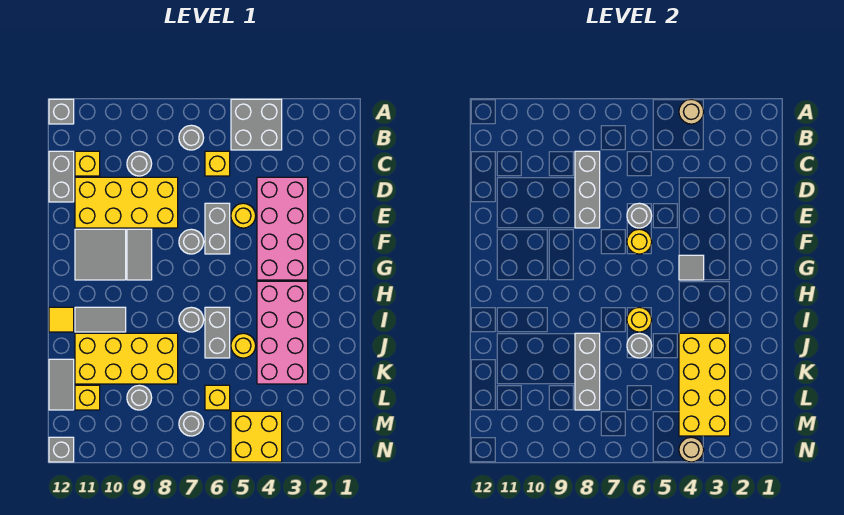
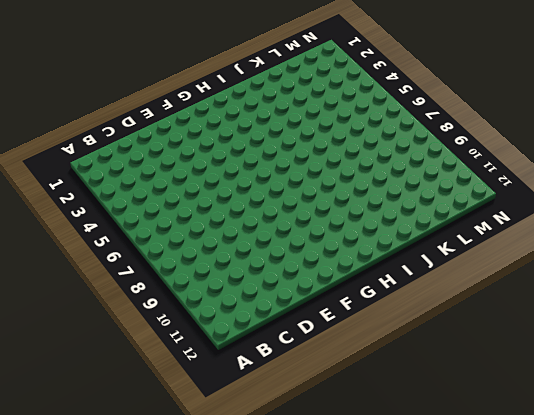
none -> grey brick A4:B5 level 1
none -> grey brick A12 level 1
none -> grey round brick B7 level 1
none -> yellow brick C6 level 1

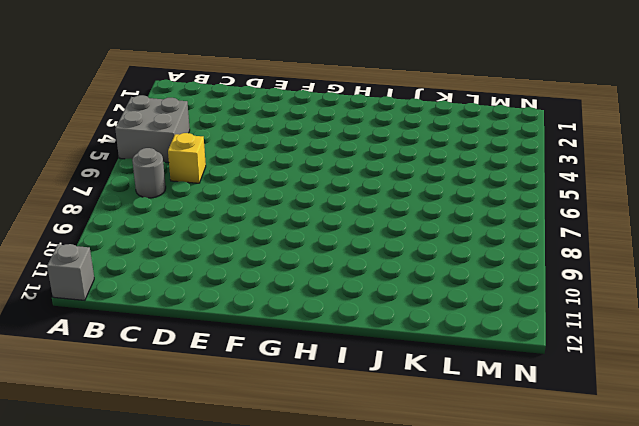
none -> grey round brick C9 level 1
none -> yellow brick C11 level 1
none -> grey brick C12:D12 level 1
none -> pink brick D3:G4 level 1

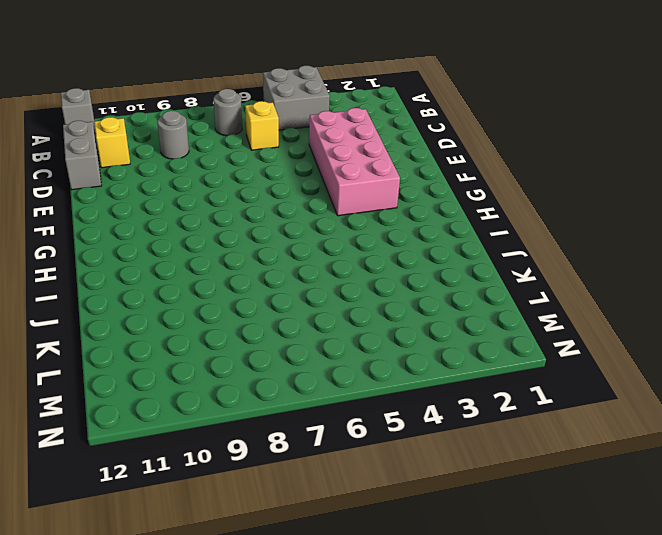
none -> yellow brick D8:E11 level 1
none -> yellow round brick E5 level 1
none -> grey brick E6:F6 level 1
none -> grey round brick F7 level 1

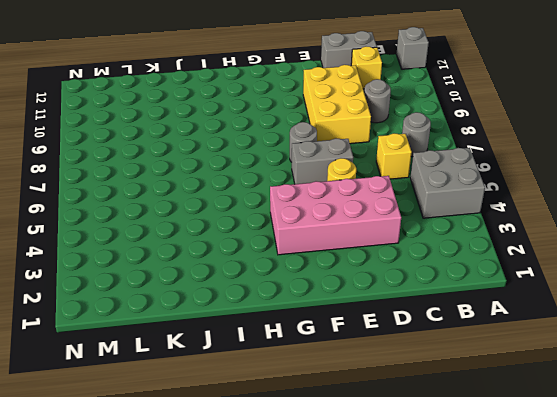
yellow brick D8:E10 level 1 -> yellow brick D8:E11 level 1
none -> grey tile F9:G9 level 1
none -> grey tile F10:G11 level 1
none -> pink brick H3:K4 level 1
none -> grey brick I6:J6 level 1

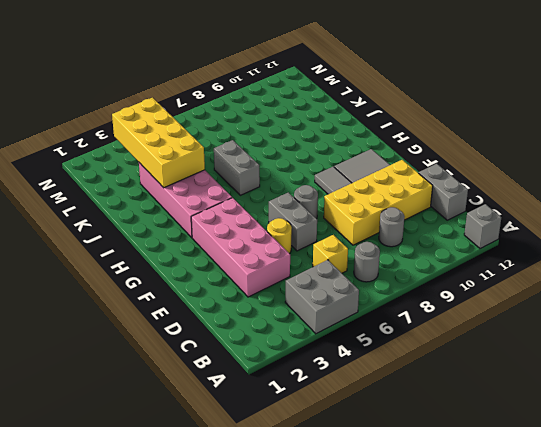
none -> yellow brick C11 level 1
none -> grey round brick I7 level 1
none -> grey tile I10:I11 level 1
none -> yellow tile I12 level 1

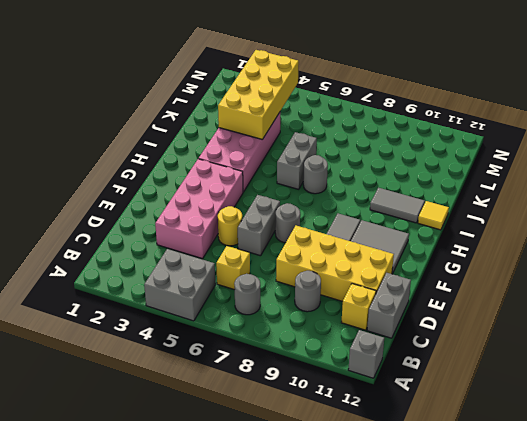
none -> yellow round brick J5 level 1
none -> yellow brick J8:K11 level 1
none -> grey tile K12:L12 level 1
none -> yellow brick L6 level 1

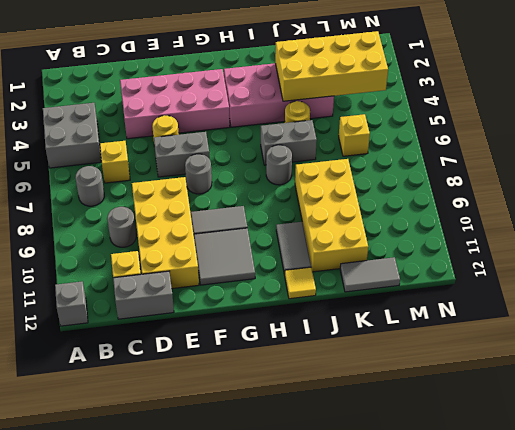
none -> grey round brick L9 level 1
none -> yellow brick L11 level 1
none -> yellow brick M4:N5 level 1
none -> grey round brick M7 level 1

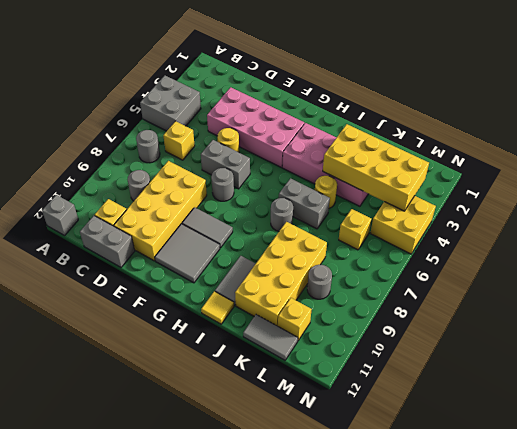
none -> grey round brick M7 level 1
none -> grey brick N12 level 1
none -> tan round brick A4 level 2
none -> grey brick C8:E8 level 2

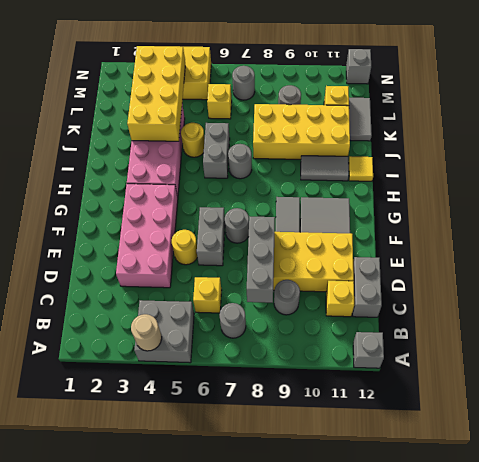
none -> grey round brick E6 level 2
none -> yellow round brick F6 level 2
none -> grey tile G4 level 2
none -> yellow round brick I6 level 2

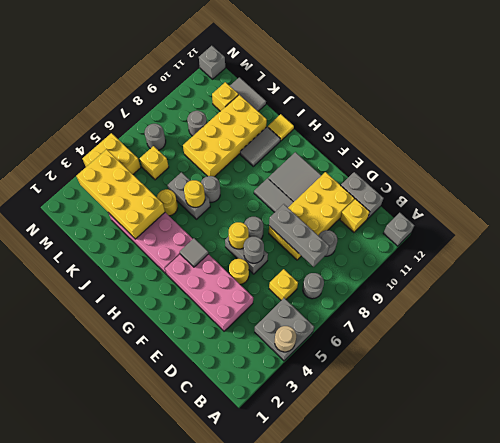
none -> grey round brick J6 level 2
none -> grey brick J8:L8 level 2
none -> tan round brick N4 level 2

